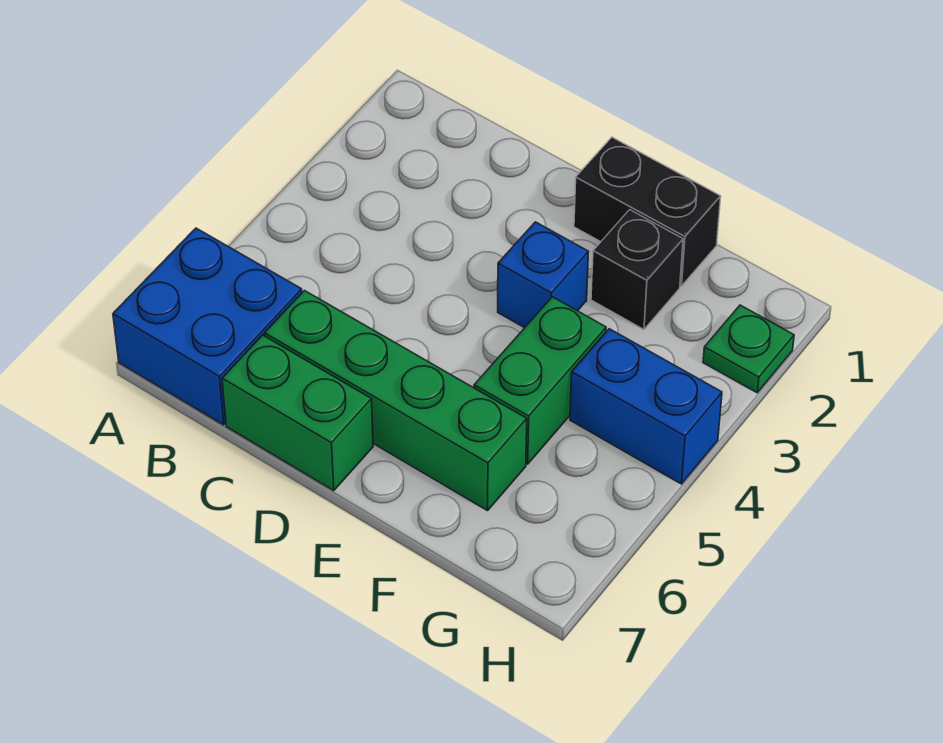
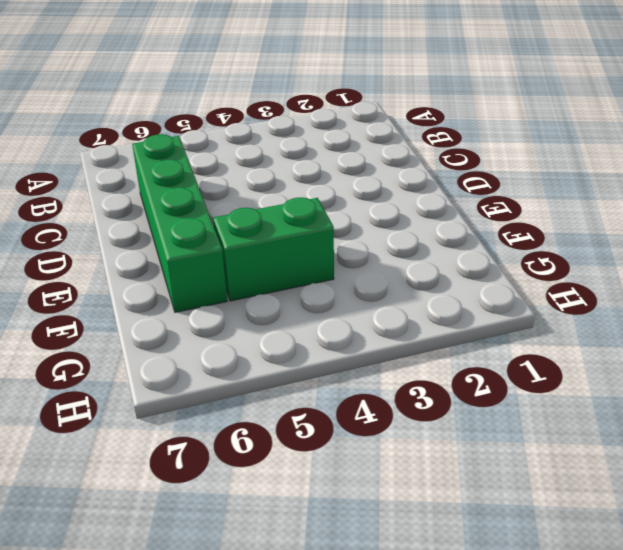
none -> blue brick A6:B7 level 1
none -> green brick C7:D7 level 1

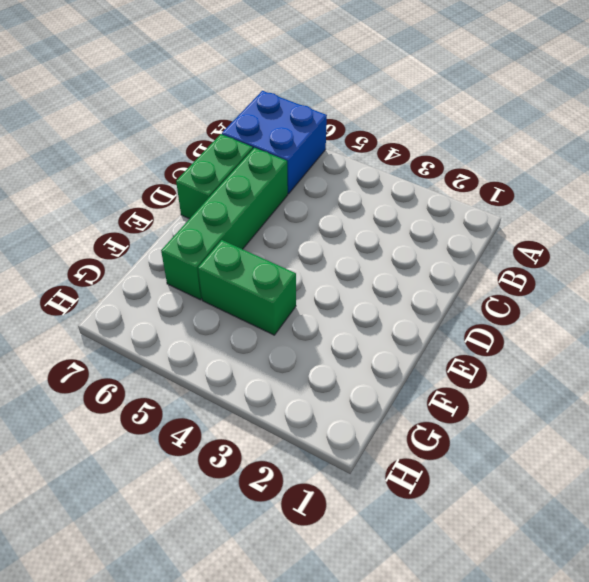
none -> black brick E1:F1 level 1
none -> blue brick E3 level 1

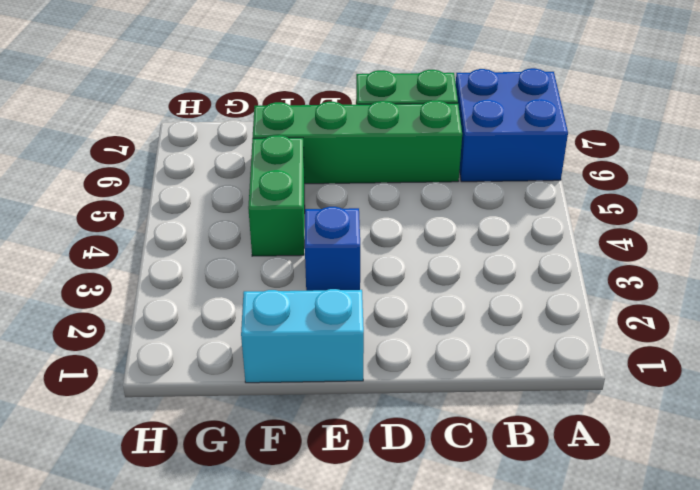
cyan brick E1:F1 level 1 -> black brick E1:F1 level 1
none -> black brick F2 level 1
none -> blue brick G4:H4 level 1

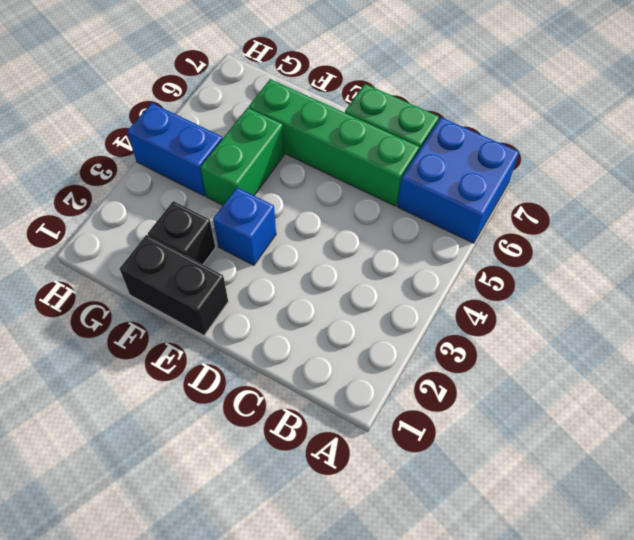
none -> green plate H2 level 1

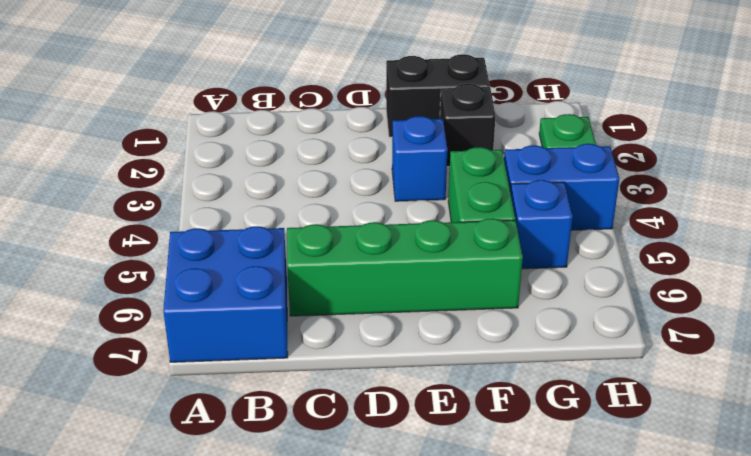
blue brick G5 level 1 -> none
none -> green brick C7:D7 level 1

